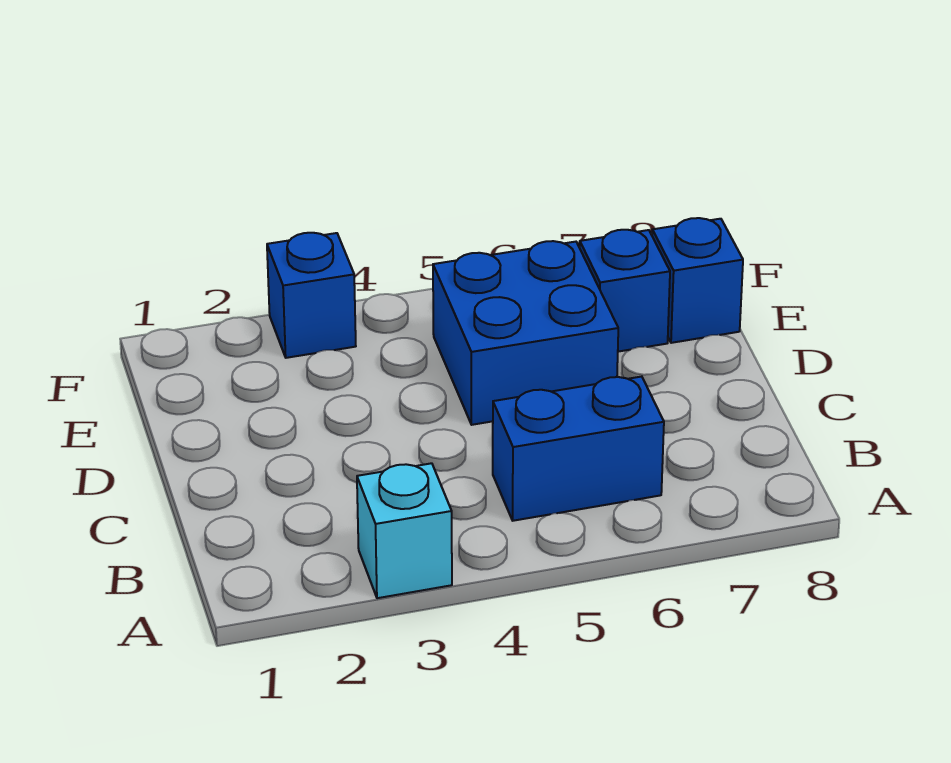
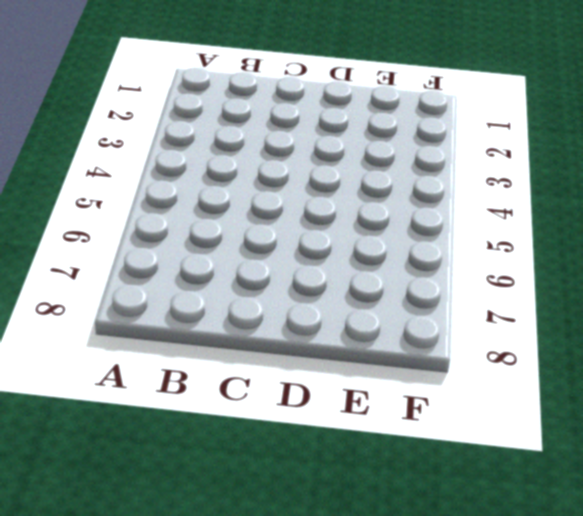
none -> cyan brick A3 level 1
none -> blue brick B5:B6 level 1

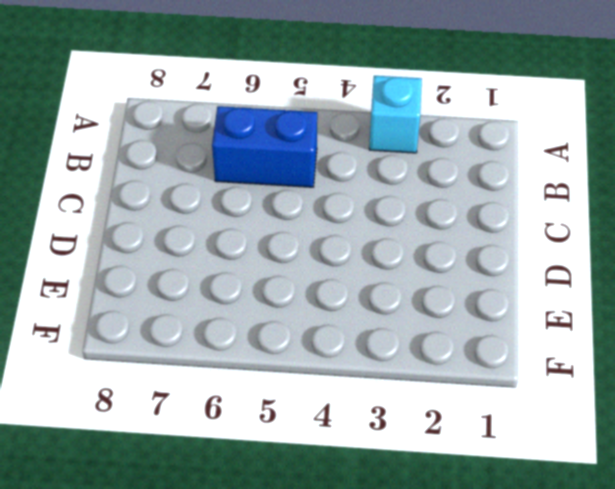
none -> blue brick D5:E6 level 1
none -> blue brick E7 level 1

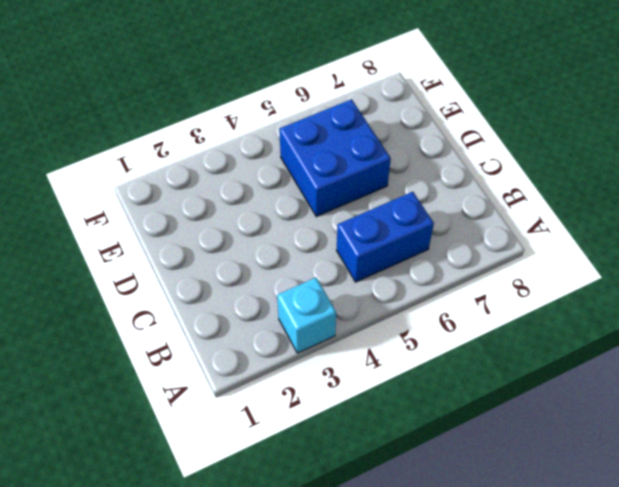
none -> blue brick E7 level 1
none -> blue brick E8 level 1

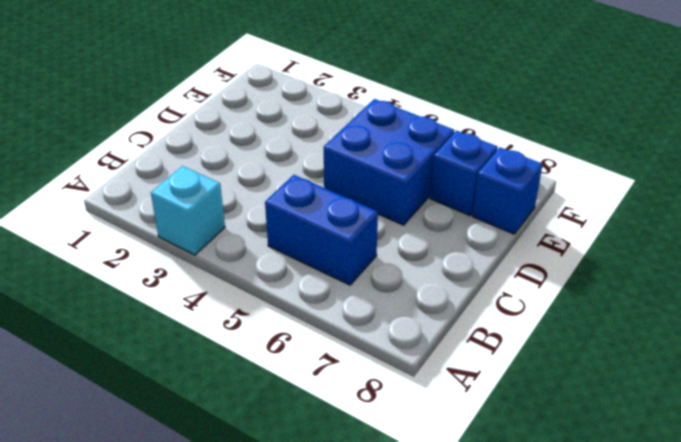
none -> blue brick F3 level 1

